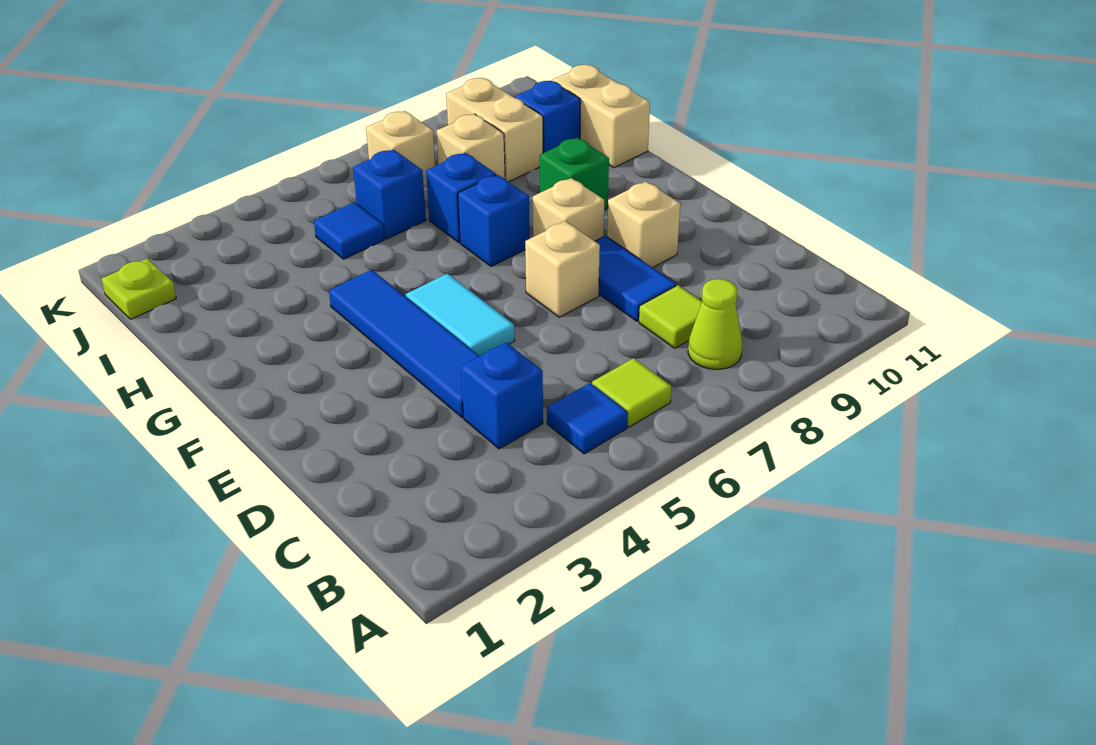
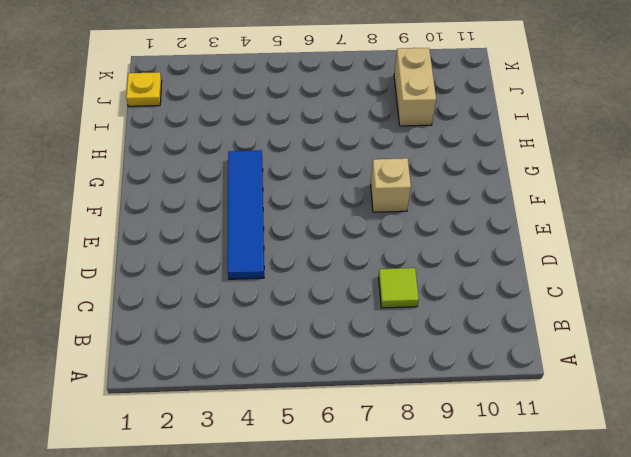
yellow plate J1 level 1 -> lime plate J1 level 1
none -> blue tile B5 level 1
none -> lime tile B6 level 1
none -> lime cone B8 level 1

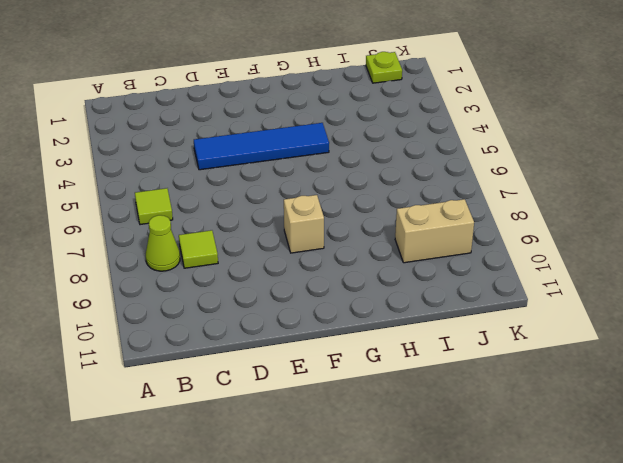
none -> blue tile B5 level 1
none -> blue brick C4 level 1
none -> blue tile D8:E8 level 1

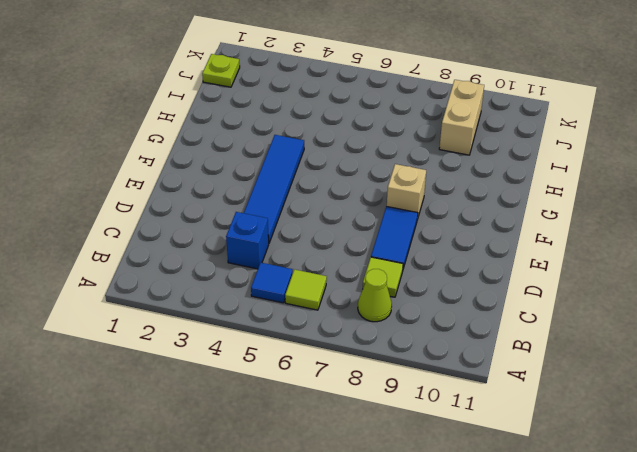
none -> cyan tile E5:F5 level 1
none -> tan brick E7 level 1
none -> tan brick E9 level 1

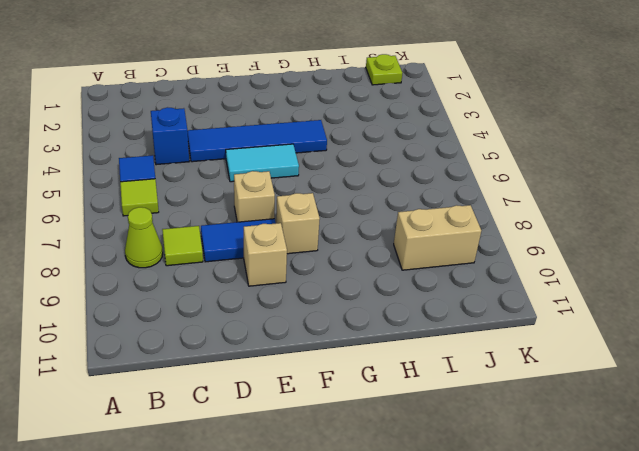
none -> blue brick G7 level 1
none -> green brick G9 level 1
none -> blue brick H7 level 1

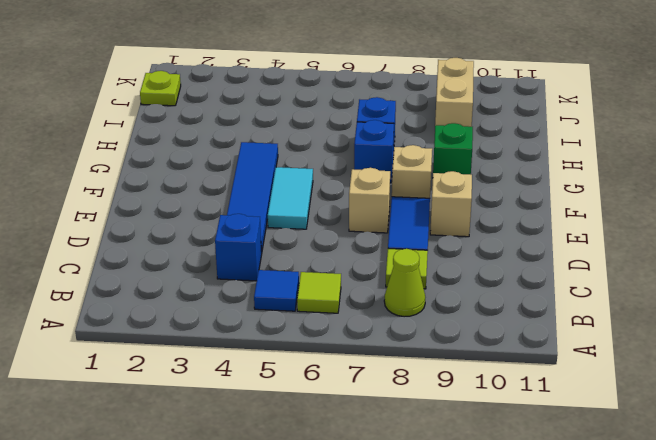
none -> tan brick H11:I11 level 1
none -> blue tile I5 level 1
none -> blue brick I6 level 1

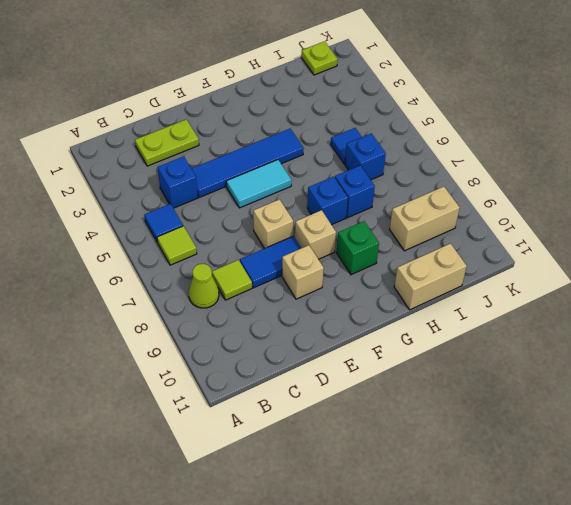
lime plate C2:D2 level 1 -> none
none -> tan brick I8 level 1
none -> blue brick I10 level 1
none -> tan brick J7 level 1

